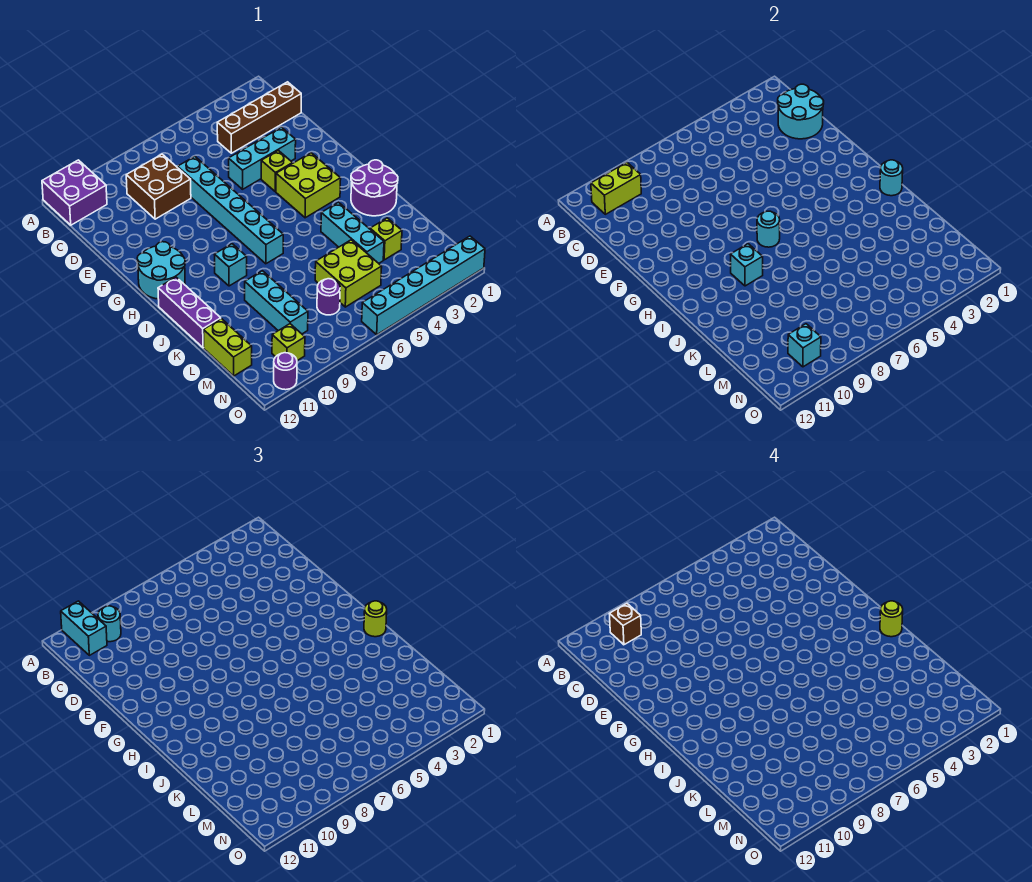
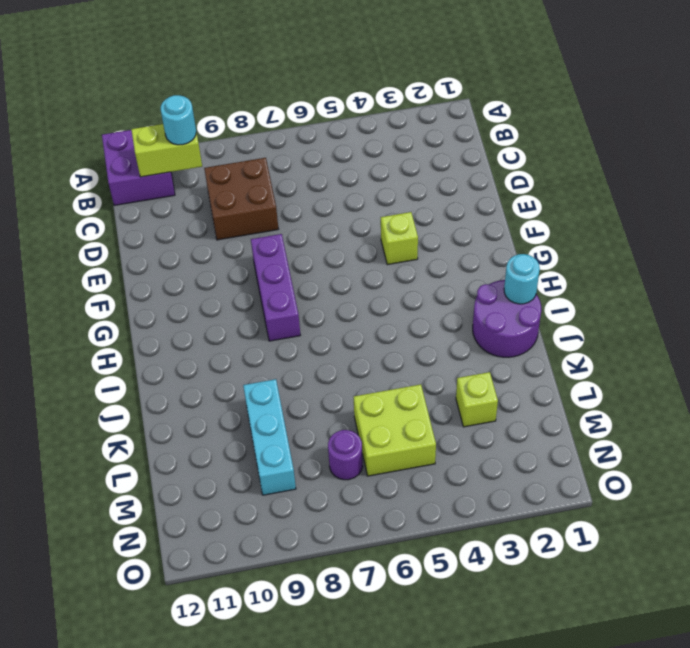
purple brick F8:H8 level 1 -> purple brick I12:K12 level 1
none -> brown brick C1:C4 level 1
none -> cyan brick D7:I7 level 1
none -> cyan brick E3:E5 level 1
none -> lime brick G3:H4 level 1

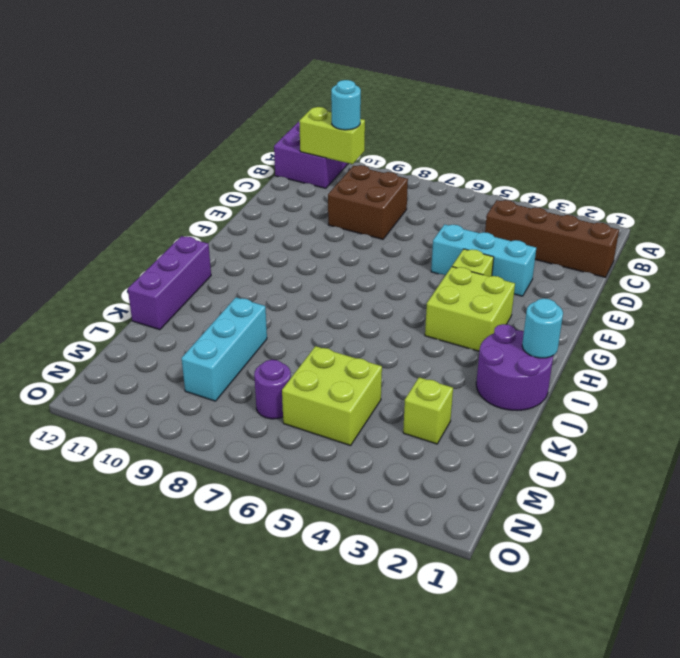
none -> cyan brick D7:I7 level 1
none -> cyan round brick G11:H12 level 1
none -> cyan brick I9 level 1
none -> cyan brick J4:L4 level 1

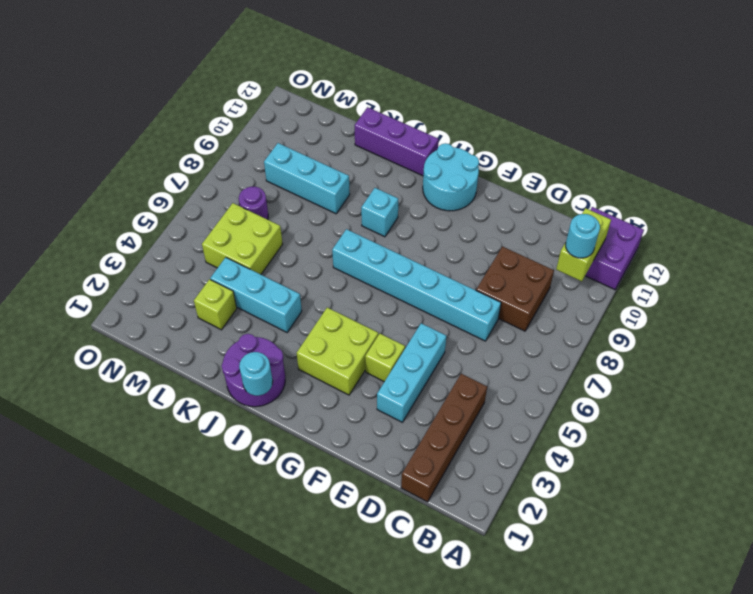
none -> lime brick L12:M12 level 1
none -> lime brick N10 level 1
none -> cyan brick O1:O6 level 1
none -> purple round brick O11 level 1

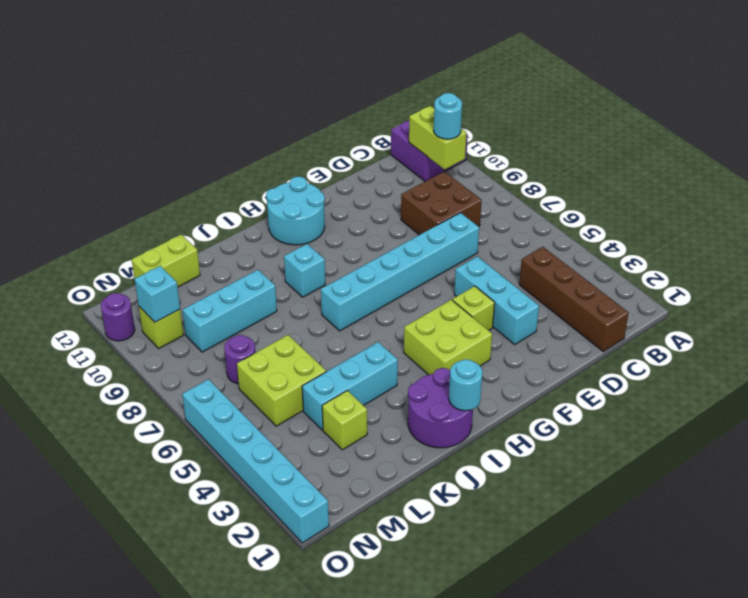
none -> purple brick I12:K12 level 1
none -> cyan round brick C1:D2 level 2
none -> cyan round brick H7 level 2
none -> cyan brick I9 level 2

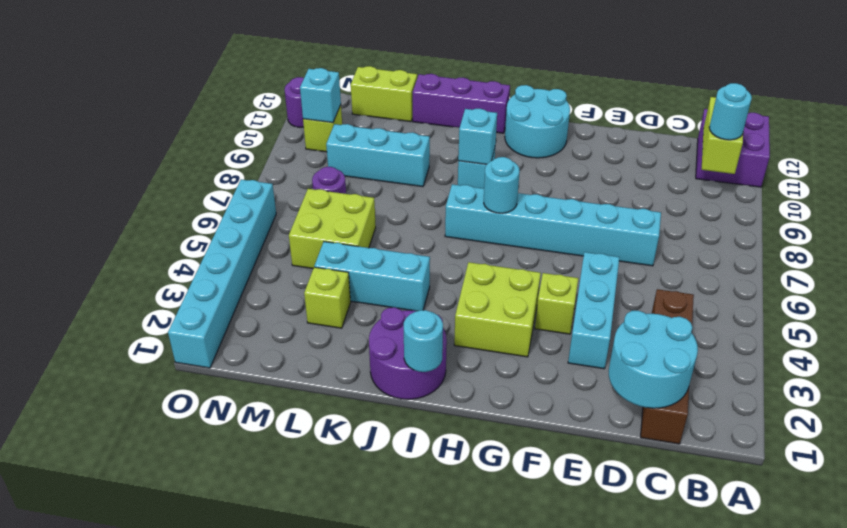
none -> brown brick C8:D9 level 1
none -> cyan brick A11:B11 level 3
none -> lime round brick I1 level 3
none -> brown brick B10 level 4

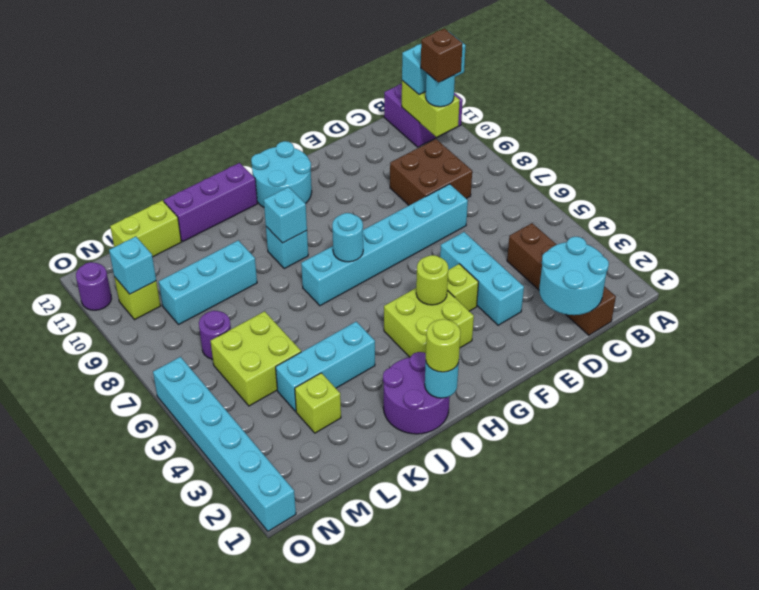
lime round brick G4 level 2 -> lime round brick I1 level 4

